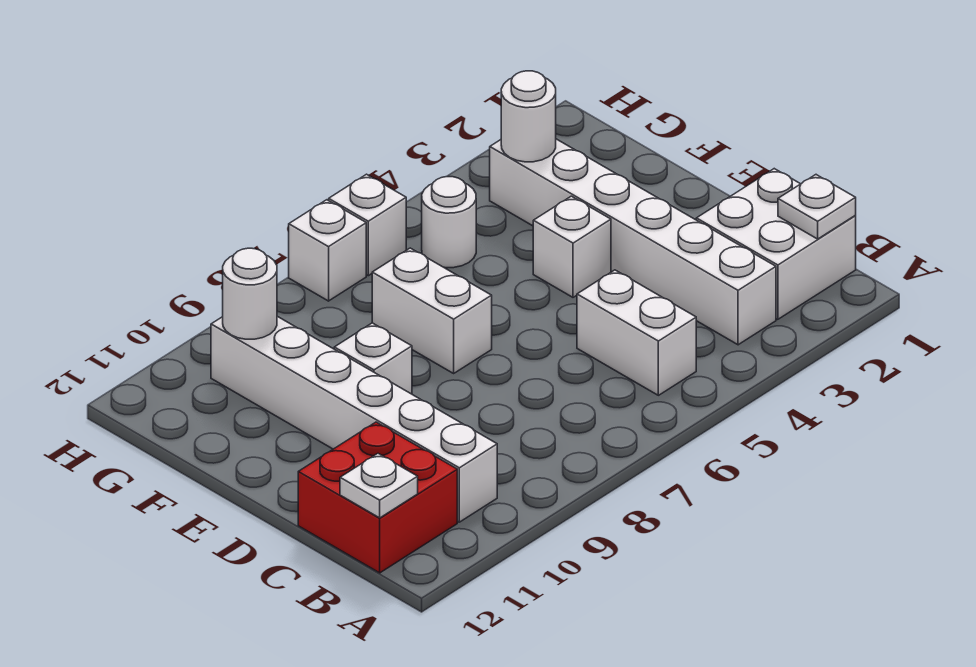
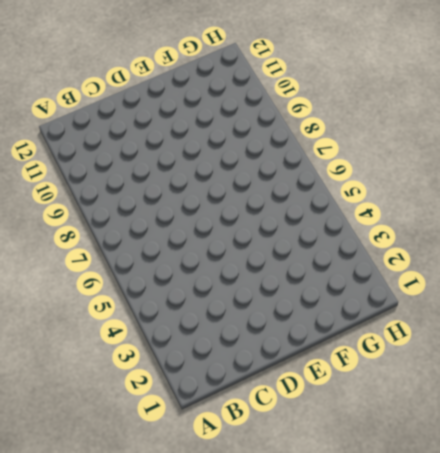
none -> white brick B1:C2 level 1
none -> white brick B3:G3 level 1
none -> white brick B5:C5 level 1

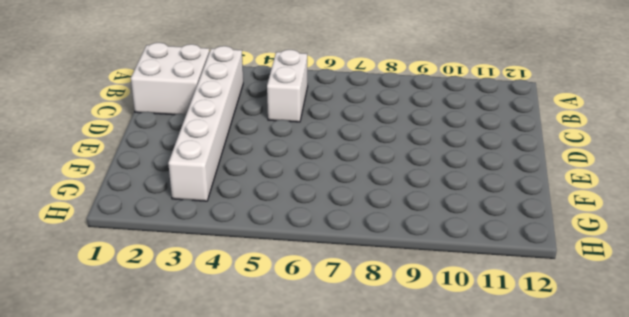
none -> white brick B10:G10 level 1
none -> red brick B11:C12 level 1
none -> white brick E4 level 1

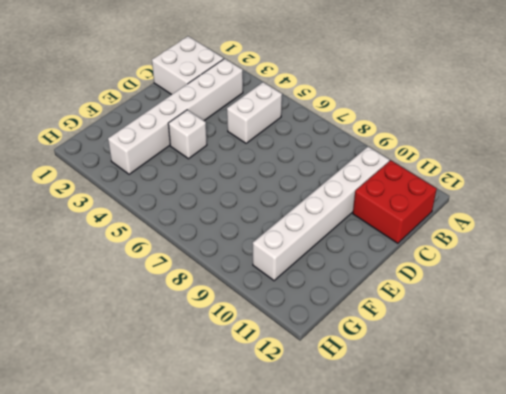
none -> white brick E7:F7 level 1
none -> white brick E9 level 1
none -> white round brick G5 level 1

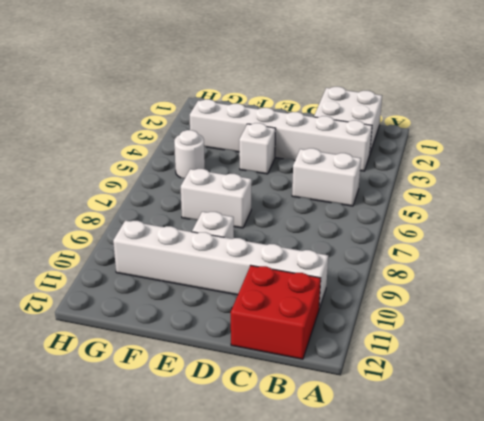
none -> white brick H6 level 1
none -> white brick H7 level 1
none -> white plate B1 level 2

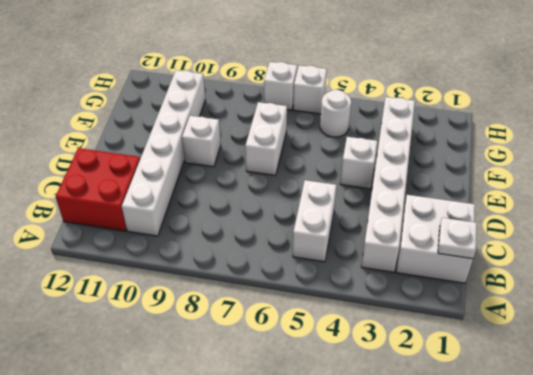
none -> white plate B12 level 2
none -> white round brick G3 level 2
none -> white round brick G10 level 2

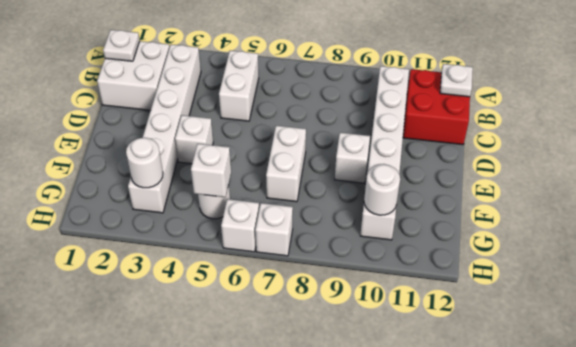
white brick G5 level 2 -> none

